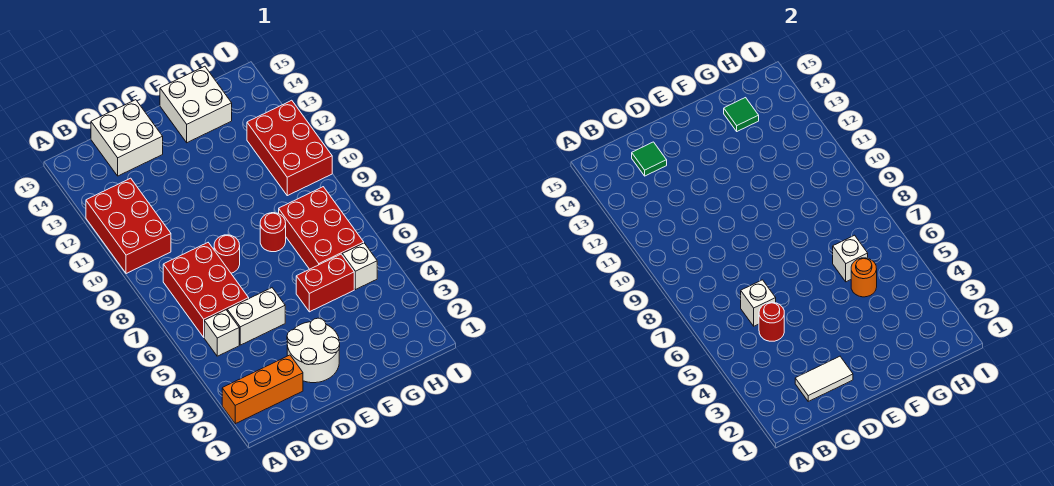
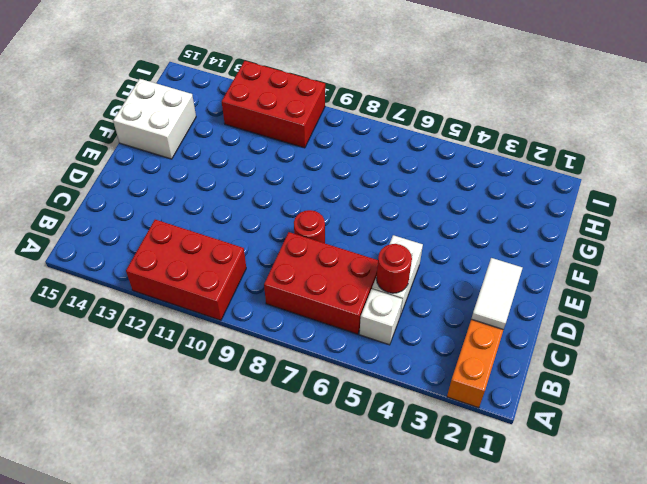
none -> white brick C14:D15 level 1
none -> white round brick D2:E3 level 1
none -> red brick F5:G5 level 1

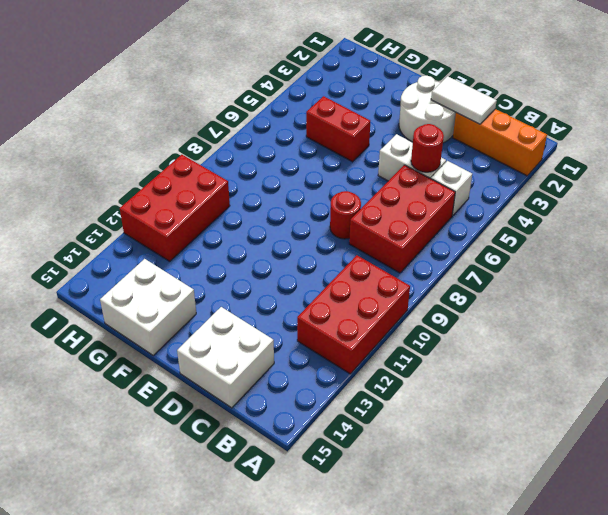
none -> red round brick F8 level 1
none -> red brick G6:H8 level 1
none -> white brick H5 level 1

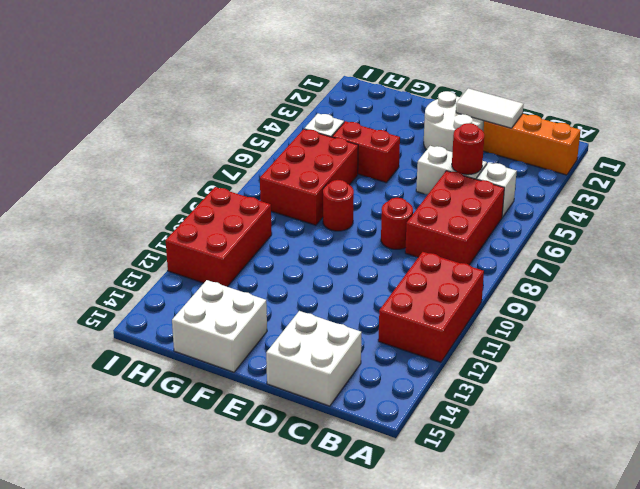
none -> white brick C6 level 2
none -> green tile C14 level 2
none -> orange round brick G5 level 2

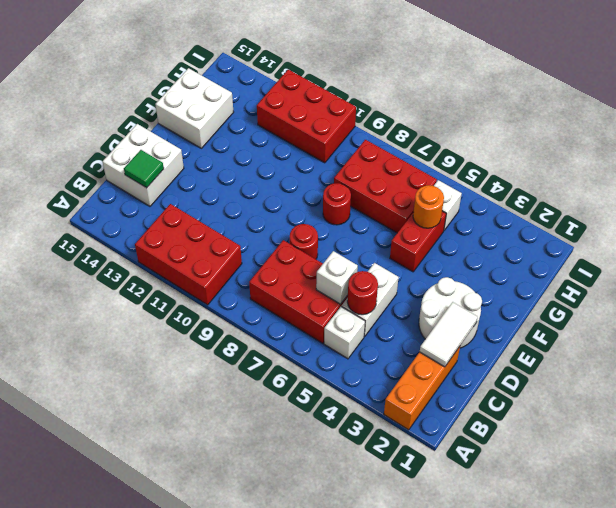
none -> white brick G6 level 2
none -> green tile G14 level 2

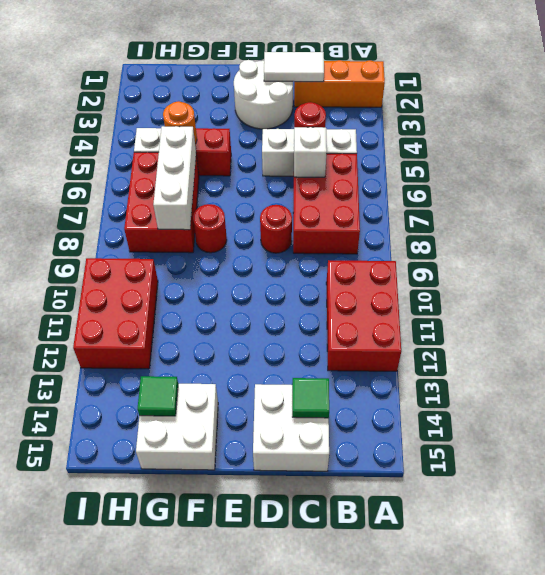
white brick G6:G8 level 2 -> white brick G6 level 2

